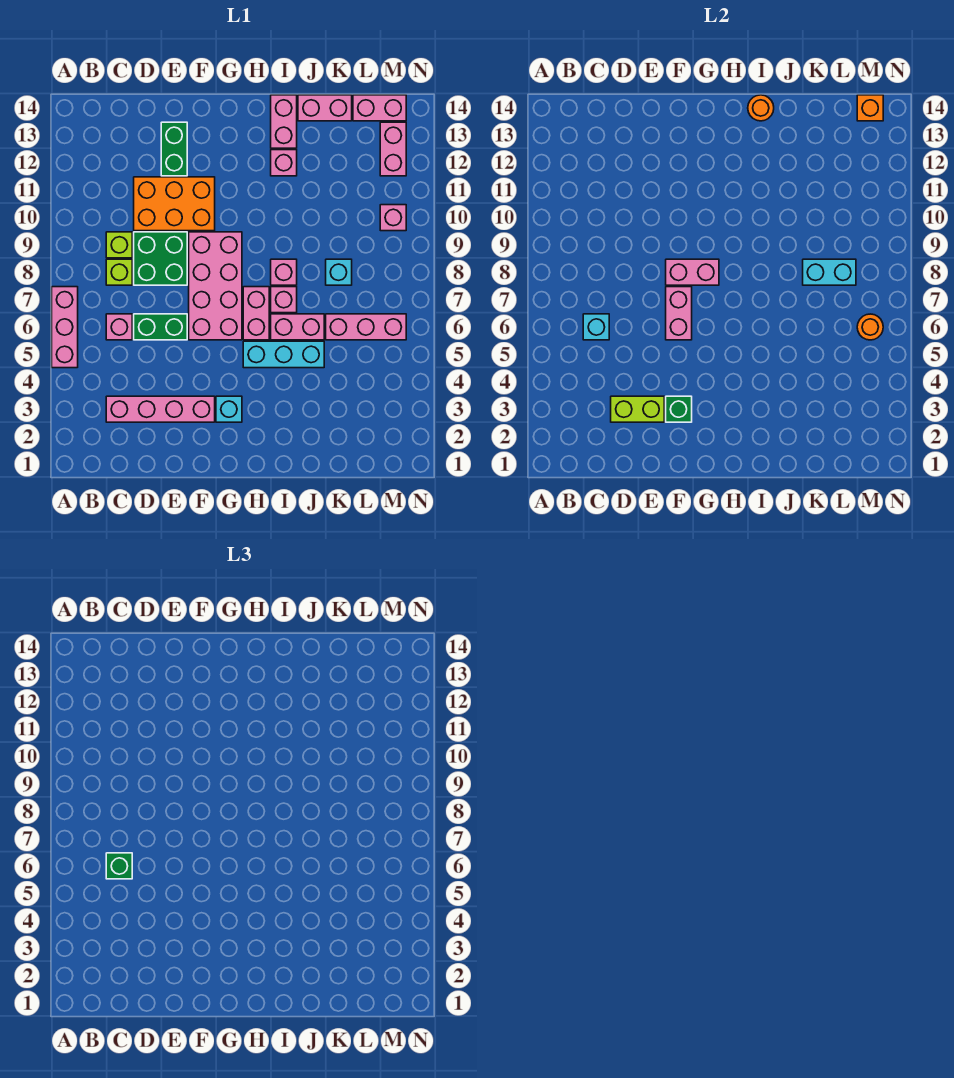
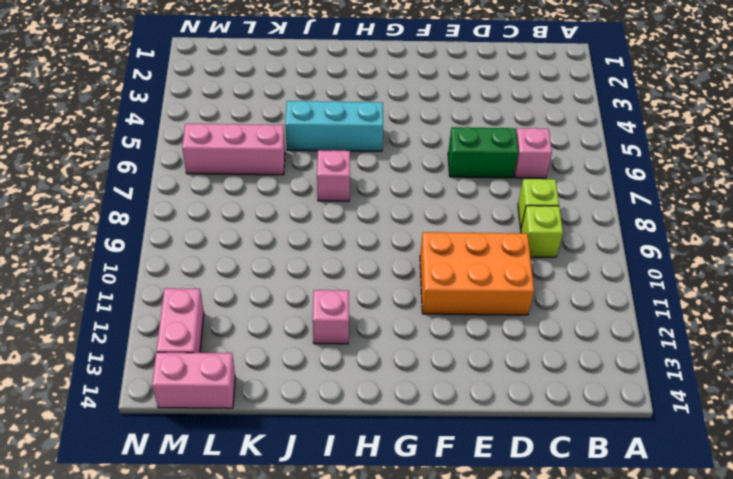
none -> pink brick A5:A7 level 1
none -> pink brick C3:F3 level 1
none -> green brick D8:E9 level 1
none -> green brick E12:E13 level 1

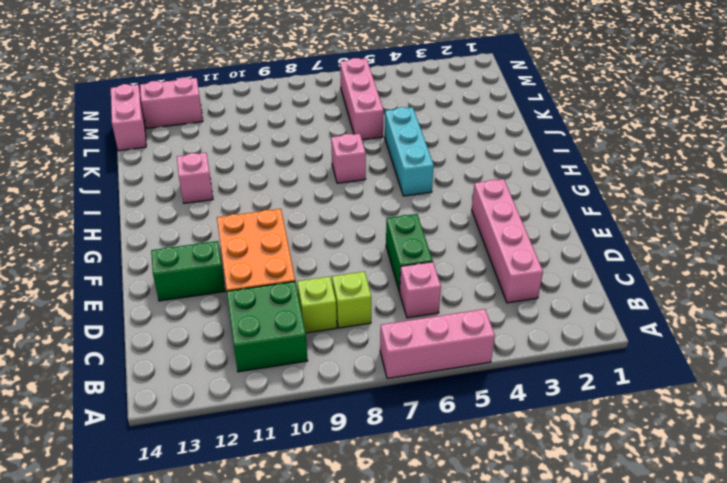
green brick B10:C11 level 1 -> green brick D8:E9 level 1
none -> pink brick F6:G9 level 1
none -> cyan brick G3 level 1
none -> pink brick H6:H7 level 1
none -> pink brick I6:J6 level 1

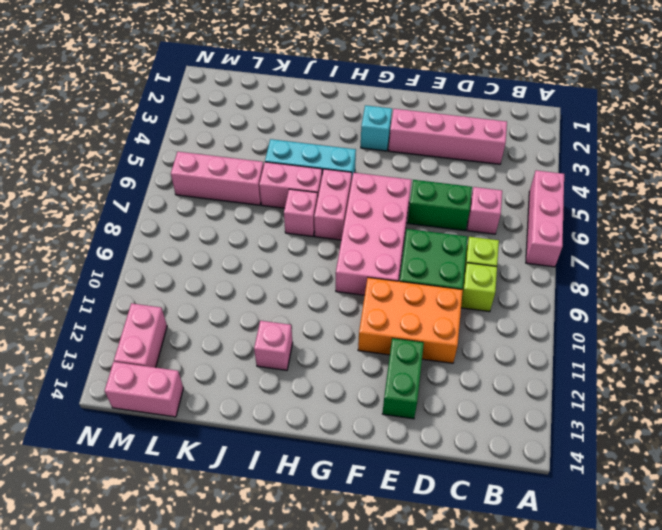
none -> pink brick I8 level 1
none -> pink brick I13:I14 level 1
none -> pink brick J14:K14 level 1
none -> cyan brick K8 level 1

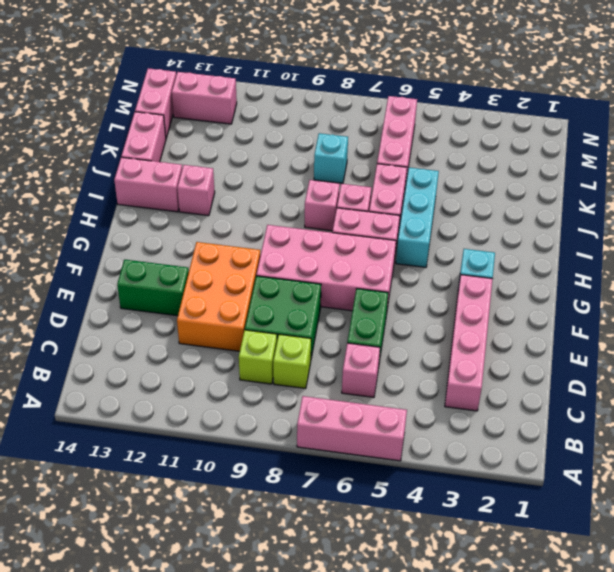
none -> pink brick M10 level 1
none -> cyan brick C6 level 2
none -> lime brick D3:E3 level 2
none -> green brick F3 level 2

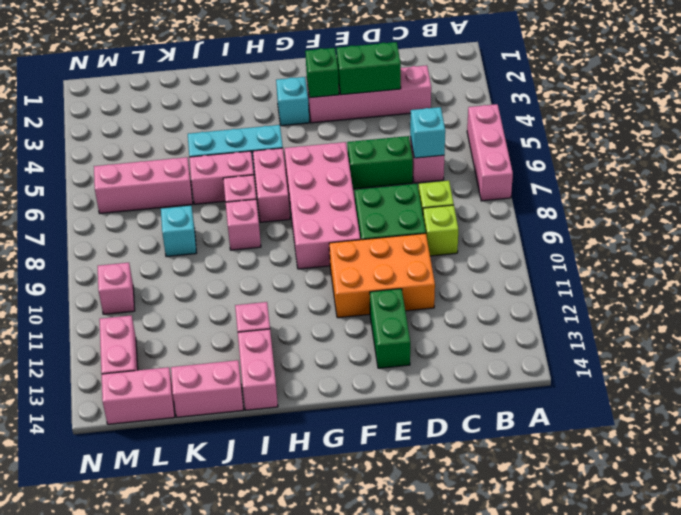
green brick D3:E3 level 2 -> lime brick D3:E3 level 2
none -> pink brick F6:F7 level 2
none -> pink brick F8:G8 level 2
none -> orange round brick I14 level 2
none -> cyan brick K8:L8 level 2

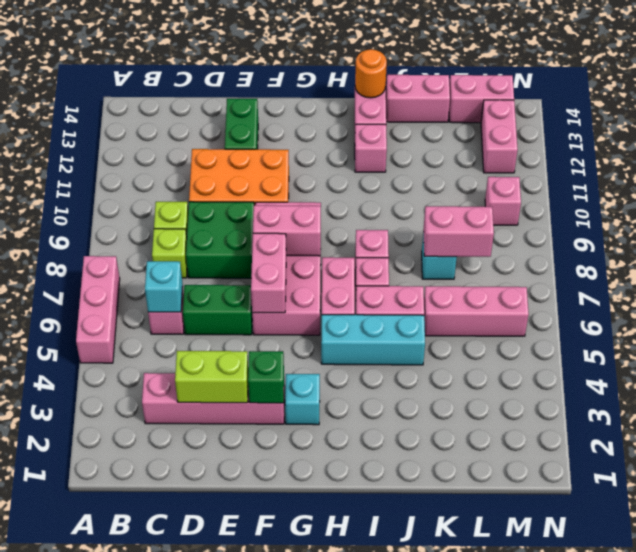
pink brick K8:L8 level 2 -> cyan brick K8:L8 level 2
none -> orange round brick M6 level 2
none -> orange brick M14 level 2
none -> green brick C6 level 3

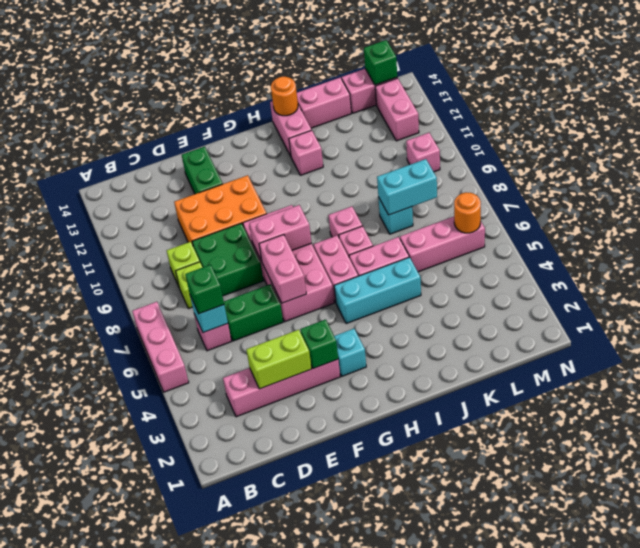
green brick M14 level 2 -> orange brick M14 level 2

